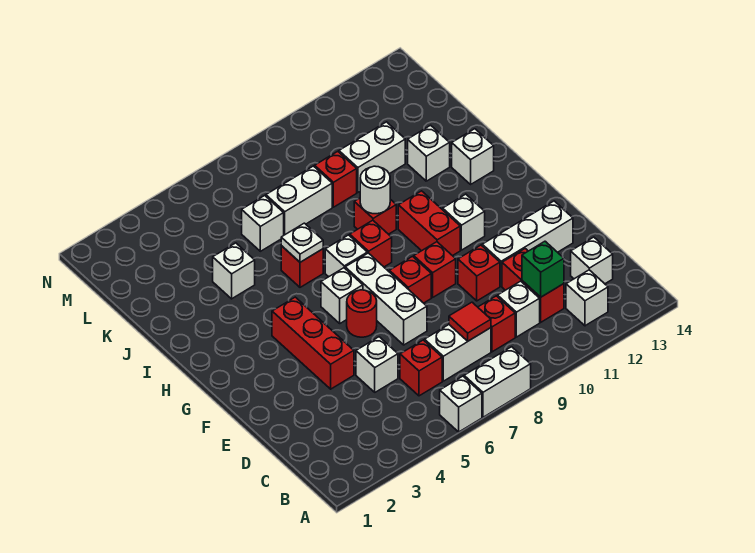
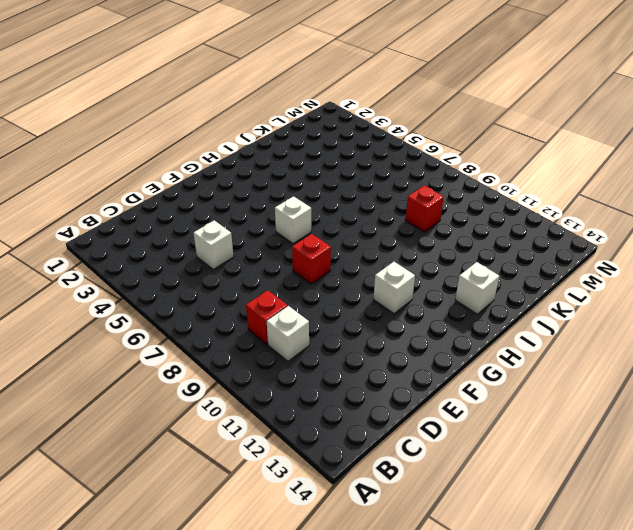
none -> white brick A6 level 1
none -> white brick A7:A8 level 1
none -> white brick B12 level 1
none -> red brick C6 level 1

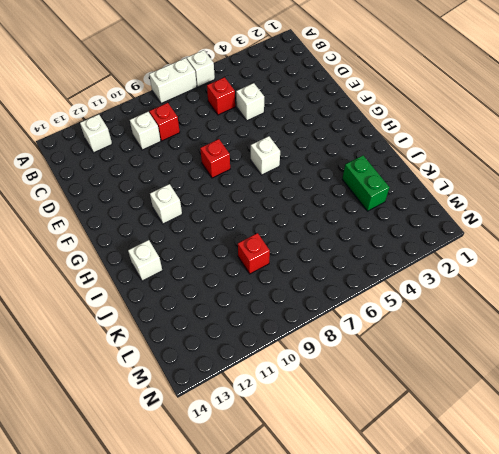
green brick J3:K3 level 1 -> none
none -> white brick C7:C8 level 1
none -> red brick C11:D11 level 1
none -> white brick C13 level 1
none -> red brick E4:G4 level 1

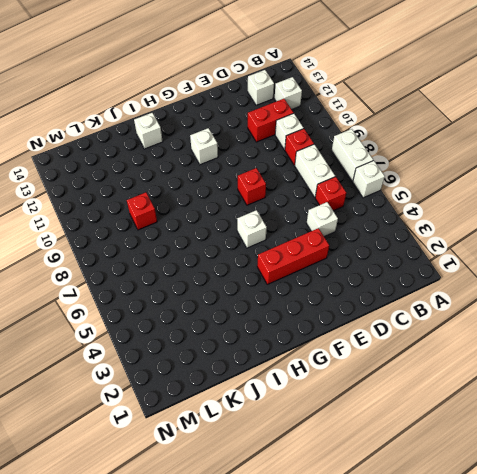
none -> white brick E7:G7 level 1
none -> red brick E10 level 1
none -> white brick E11:E13 level 1
none -> red round brick F6 level 1

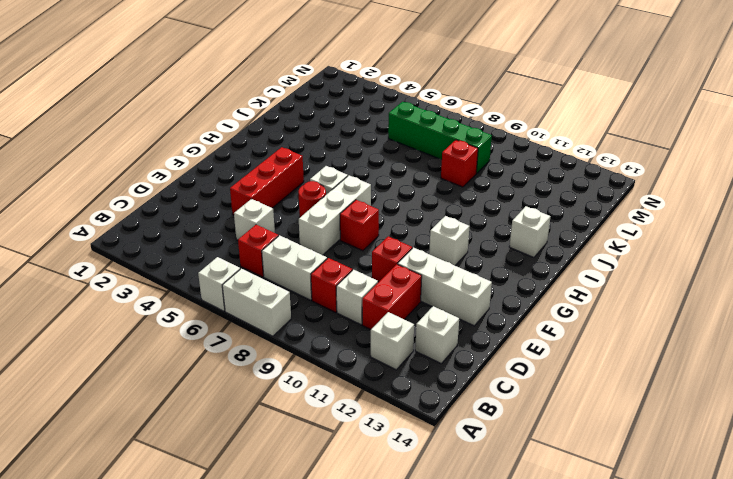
green brick L6:L9 level 1 -> none
none -> red brick F9 level 1
none -> red brick G10:H10 level 1
none -> white brick H7 level 1
none -> red brick H8 level 1

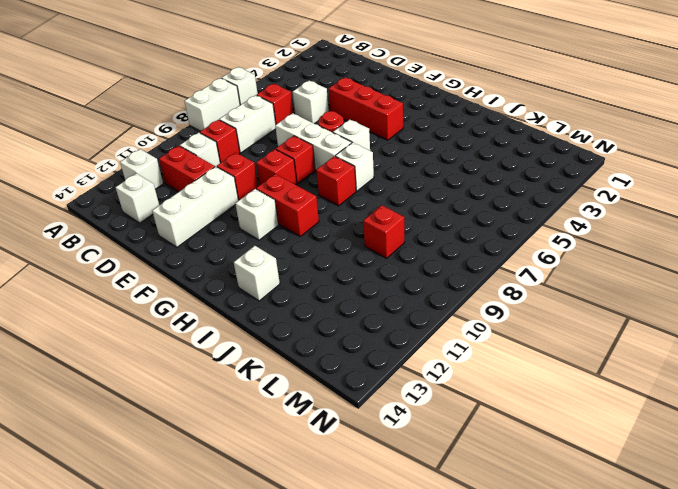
none -> red brick I6 level 1
none -> red brick I9 level 1
none -> white brick J4 level 1
none -> white brick J12 level 1

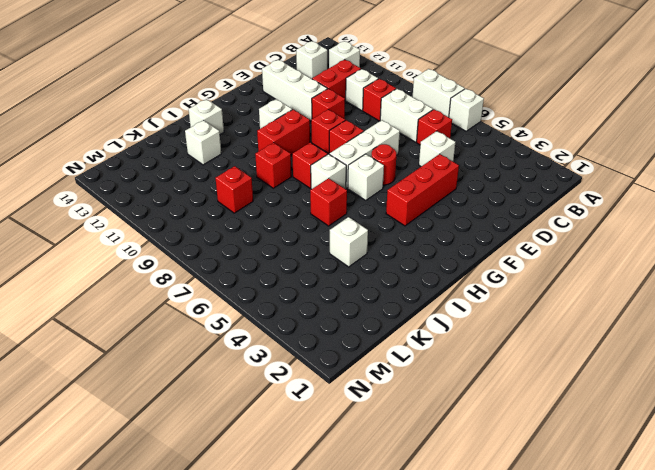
none -> white brick K6 level 1
none -> white brick K7:K8 level 1
none -> white brick K10:K11 level 1
none -> red tile C8 level 2

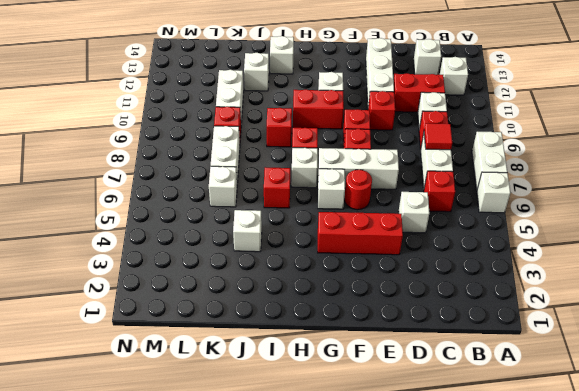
none -> green brick C11 level 2
none -> white plate I6 level 2
none -> white round brick I9 level 2

